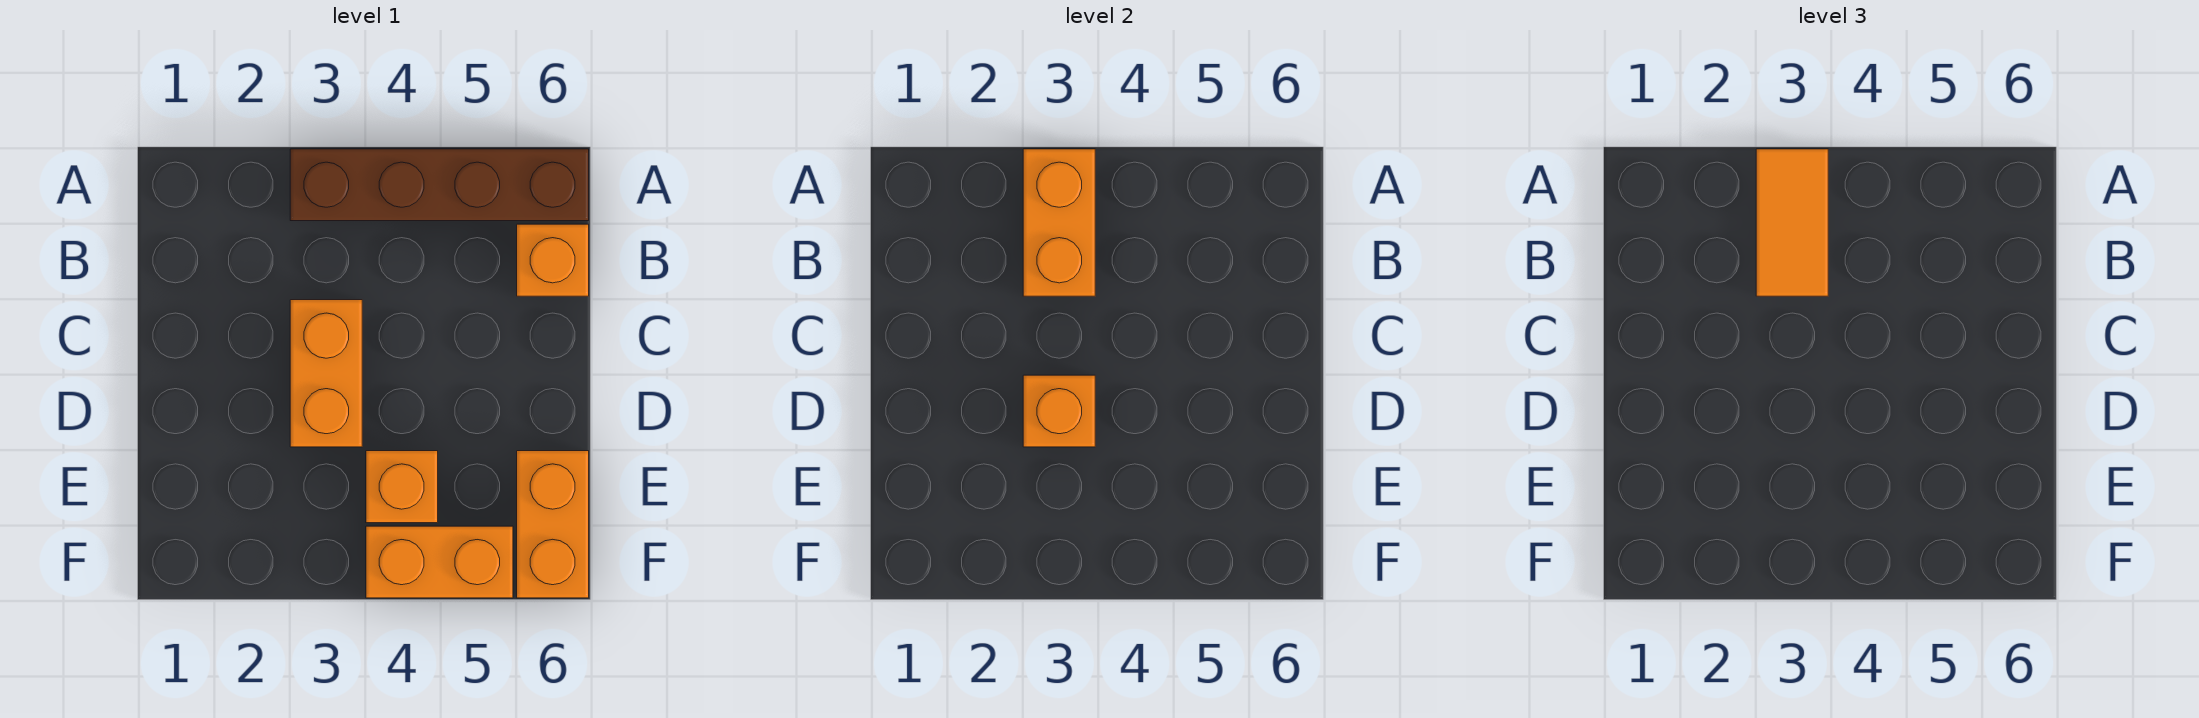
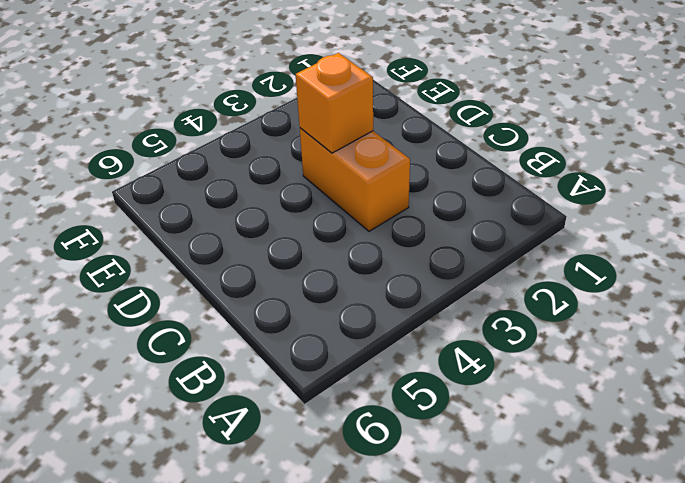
none -> brown brick A3:A6 level 1
none -> orange brick B6 level 1

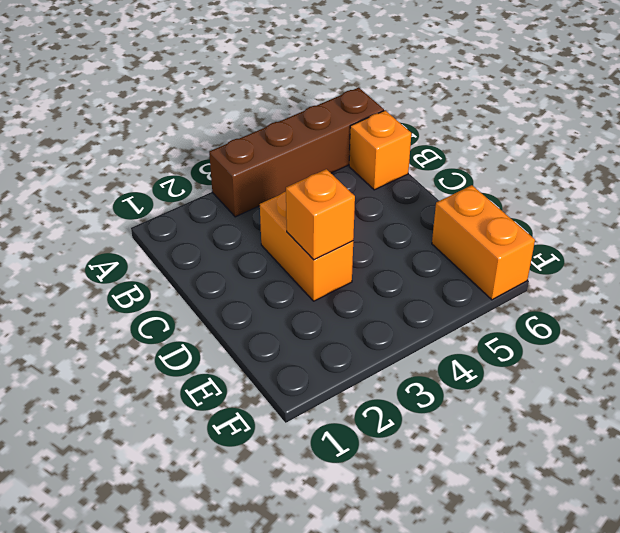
none -> orange brick E4 level 1
none -> orange brick F4:F5 level 1

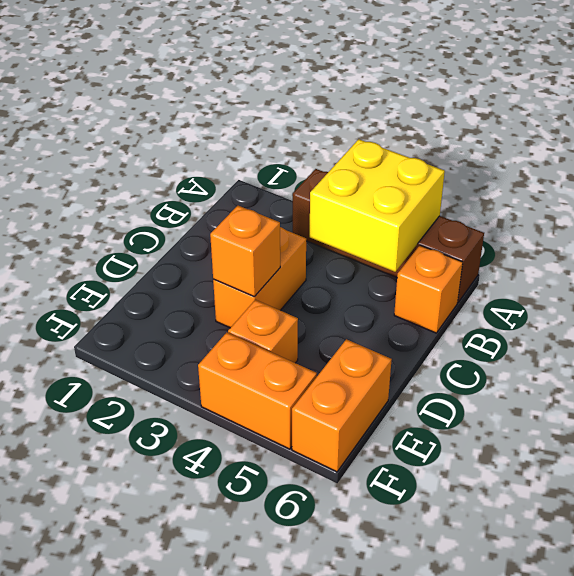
yellow brick A4:B5 level 2 -> none
none -> orange brick A3:B3 level 2
none -> orange tile A3:B3 level 3

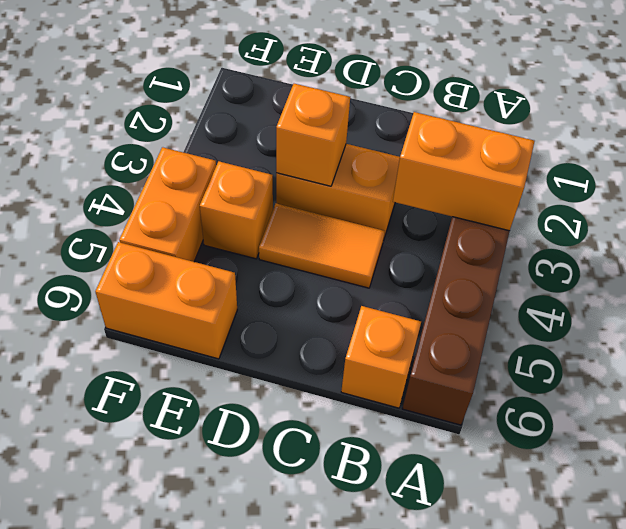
orange tile C4:D4 level 1 -> orange tile A3:B3 level 3

